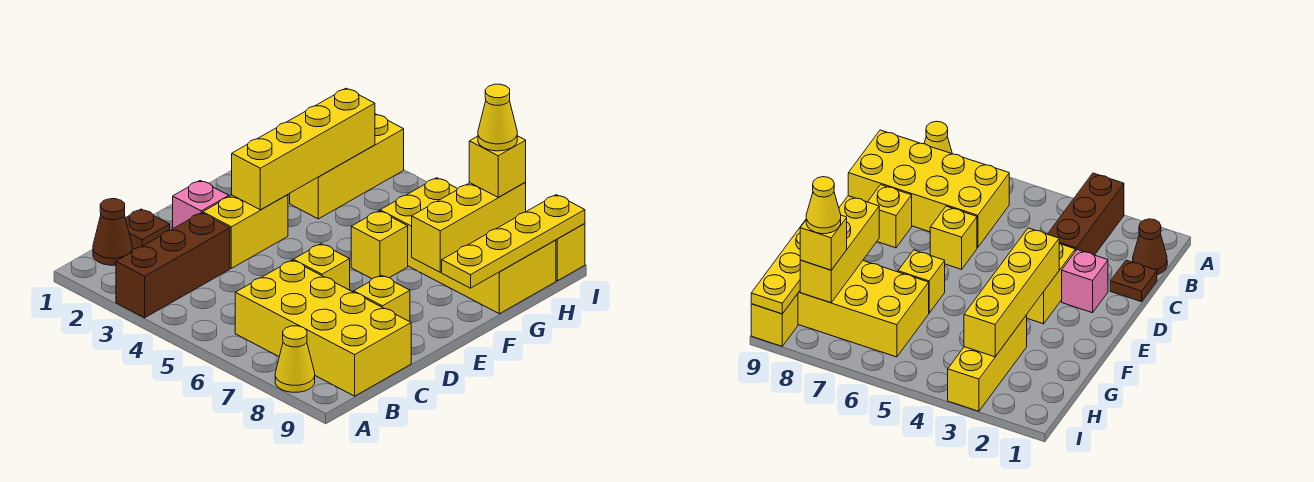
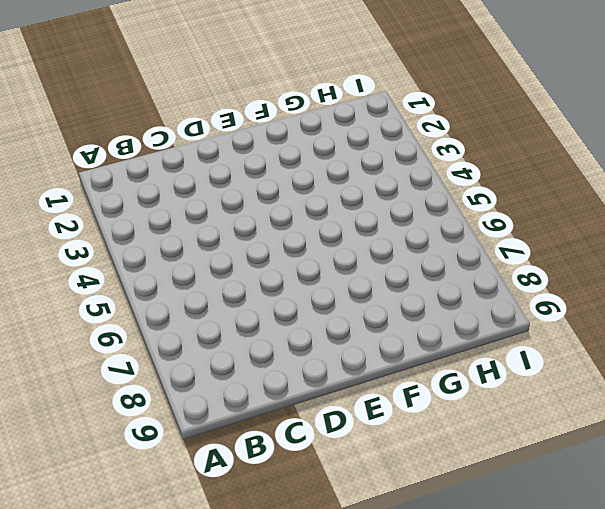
none -> brown brick A3:C3 level 1
none -> yellow cone A8 level 1
none -> brown cone B1 level 1

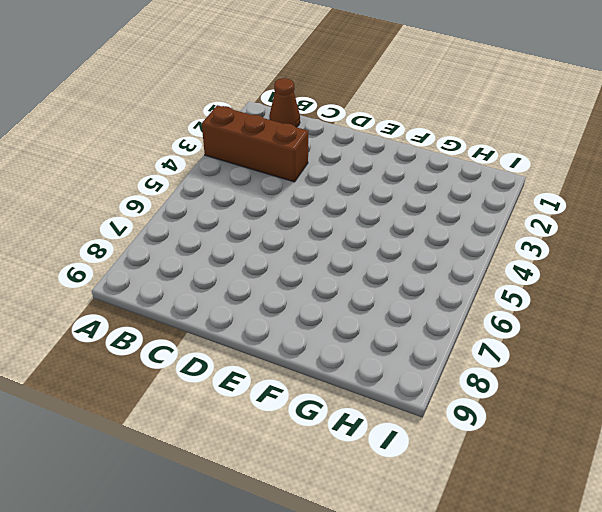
none -> yellow cone A8 level 1
none -> yellow brick B6:C9 level 1
none -> brown plate C1 level 1

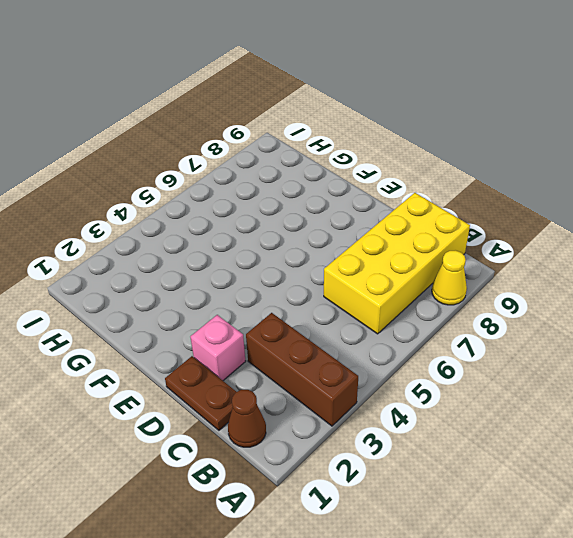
brown plate C1:D1 level 1 -> brown plate C1 level 1
none -> yellow brick D3:E3 level 1
none -> yellow brick D6 level 1
none -> yellow brick D8 level 1

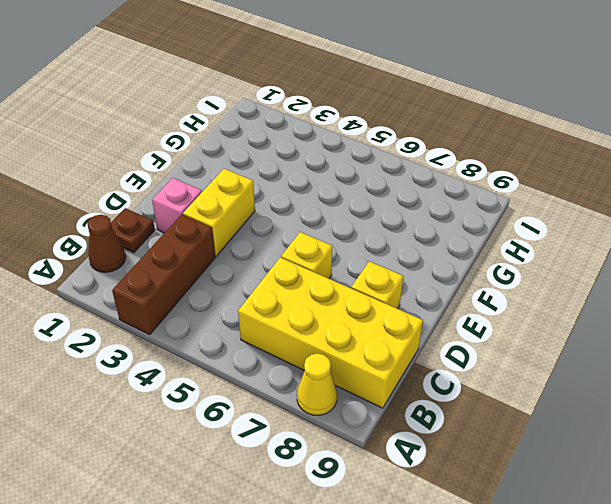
none -> yellow brick F6 level 1
none -> yellow brick G3:I3 level 1
none -> yellow brick G6:H9 level 1

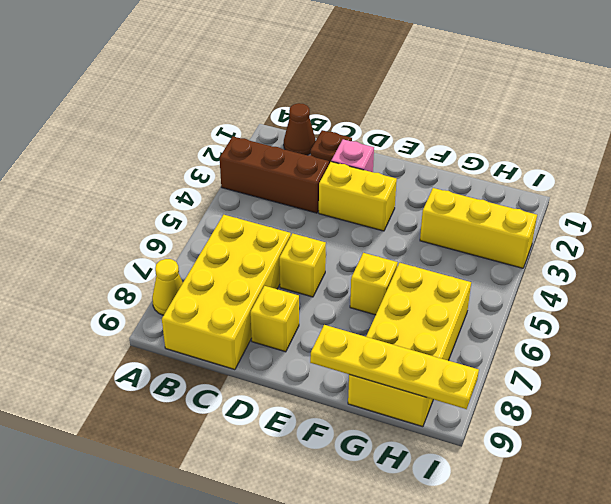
none -> yellow brick I9 level 1
none -> yellow brick E3:H3 level 2
none -> yellow brick F8:H8 level 2

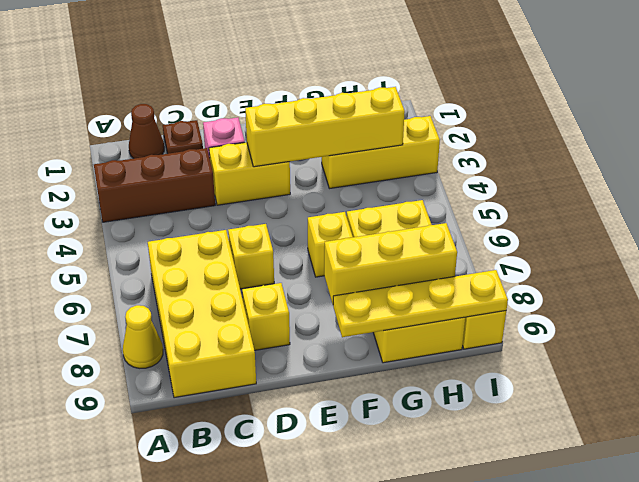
none -> yellow brick H8 level 3
none -> yellow cone H8 level 4

